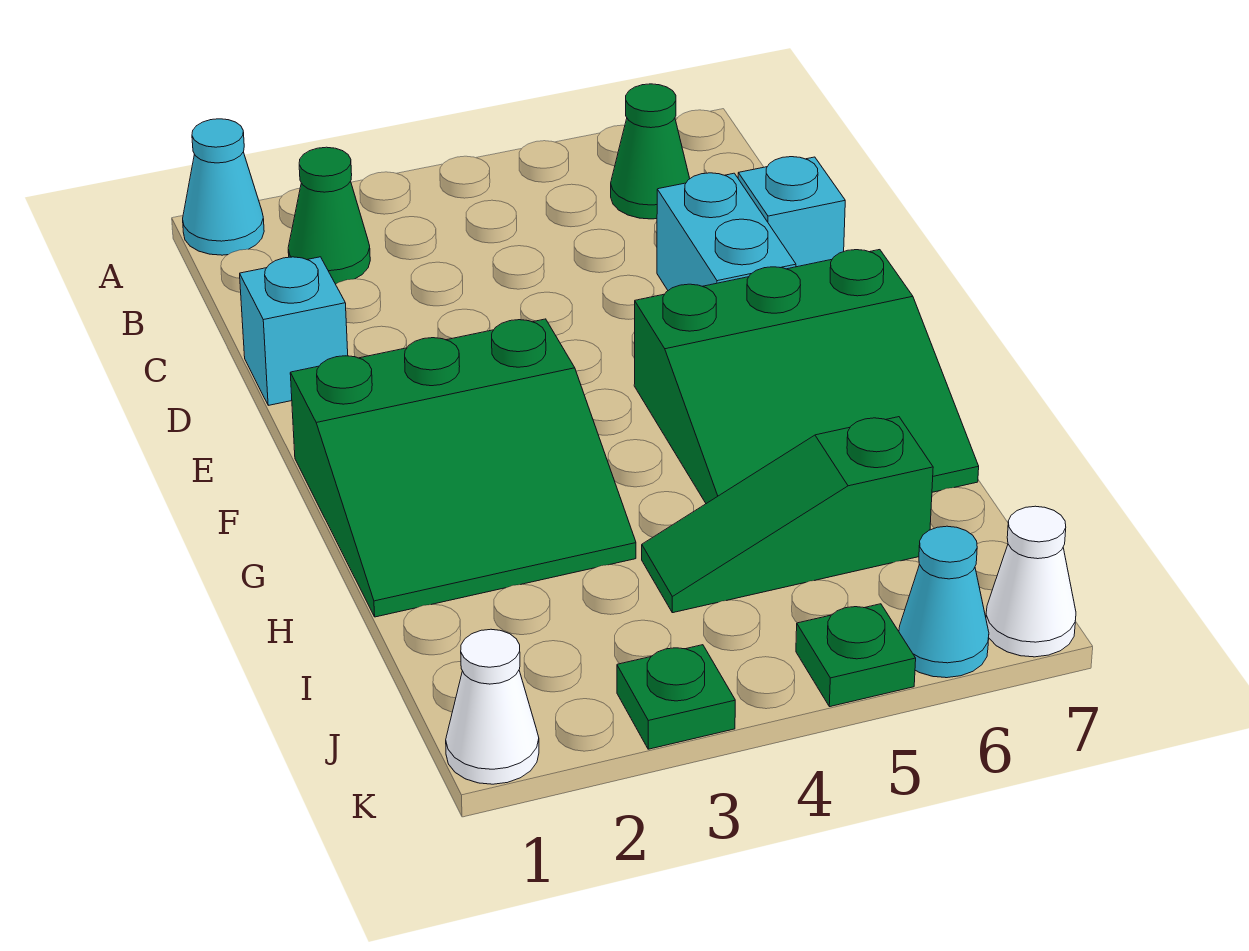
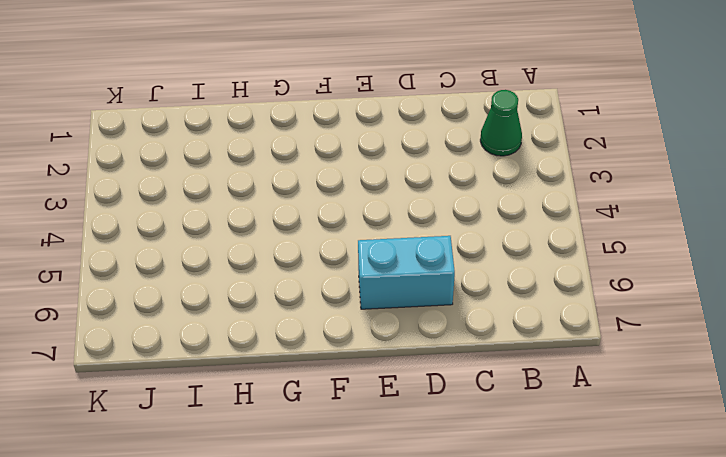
none -> cyan cone A1 level 1
none -> green cone B6 level 1
none -> cyan brick D1 level 1

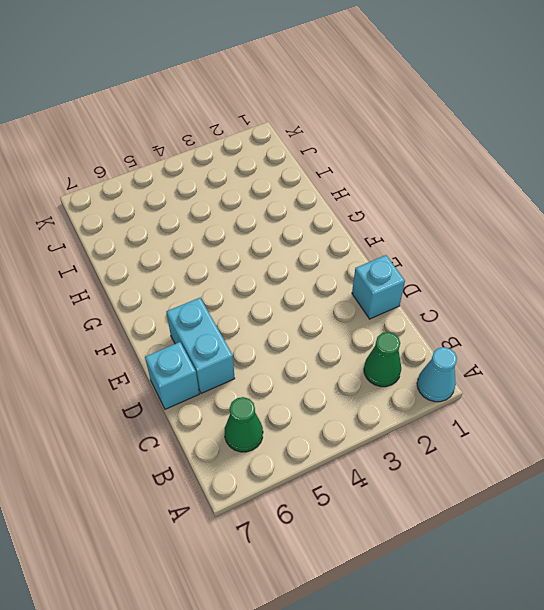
none -> green slope F1:H3 level 1 top F
none -> green slope F5:H7 level 1 top F
none -> green slope I4:I6 level 1 top 6

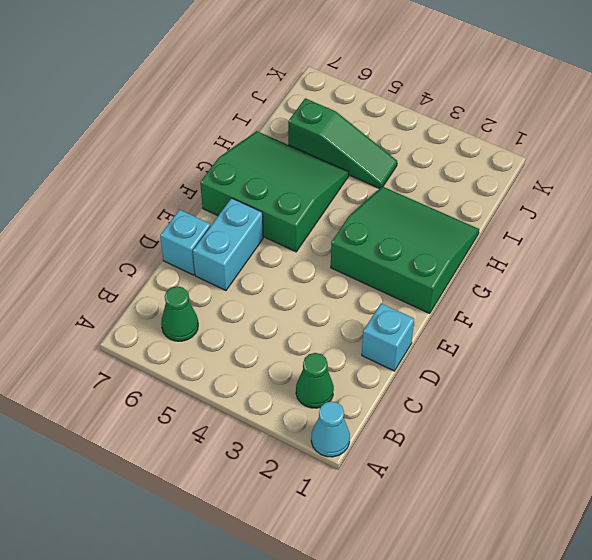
none -> white cone K1 level 1
none -> green plate K3 level 1
none -> green plate K5 level 1

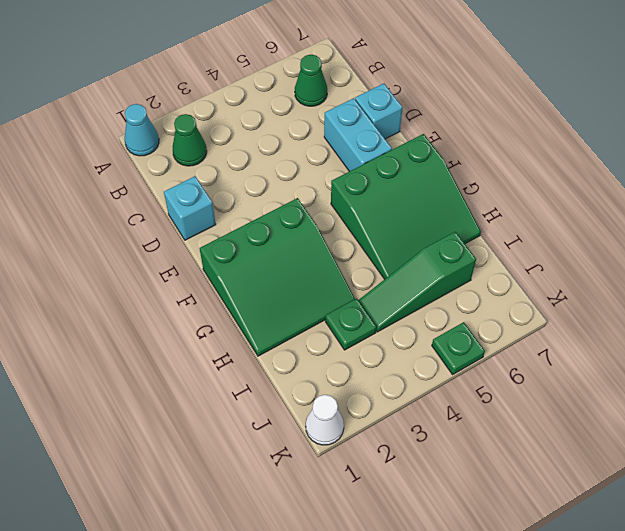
green plate I3 level 1 -> green plate K3 level 1
none -> cyan cone K6 level 1
none -> white cone K7 level 1

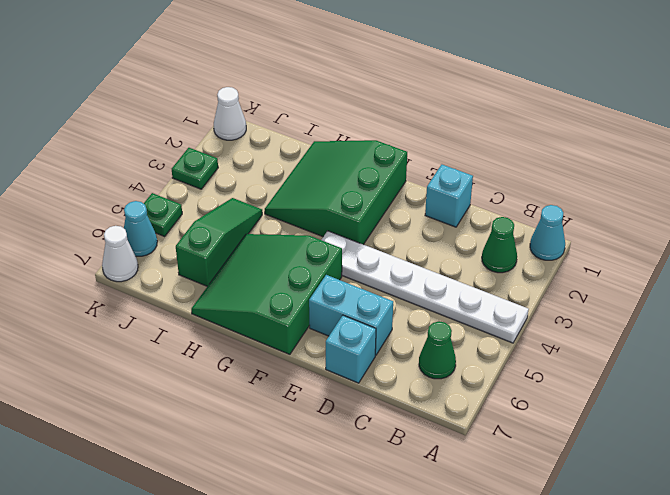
white plate A4:F4 level 1 -> none

